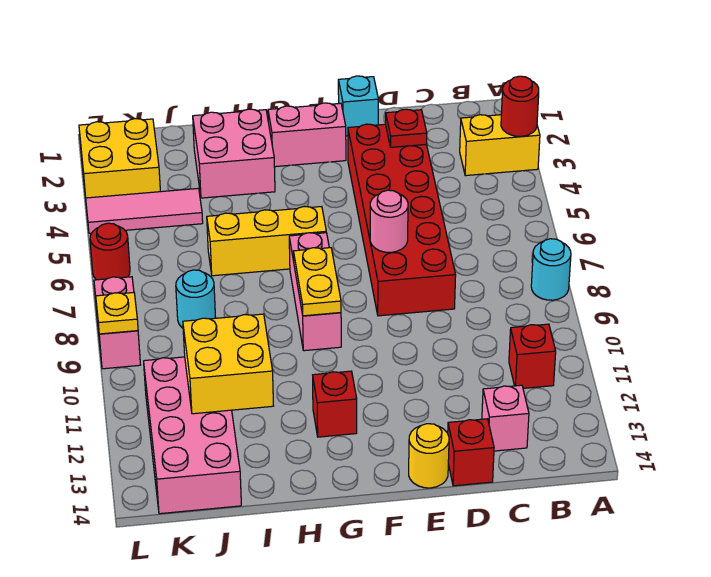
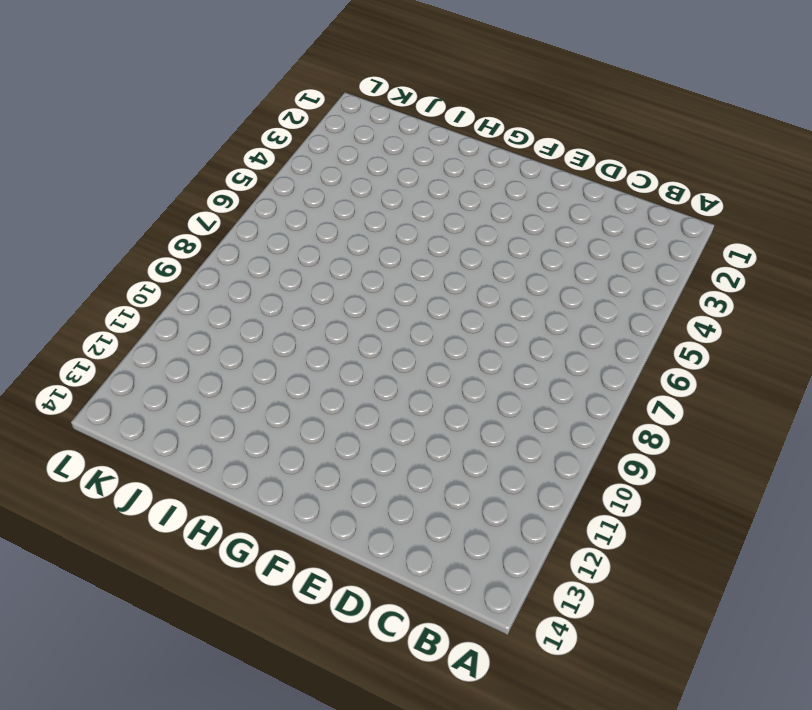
none -> yellow brick A3:B3 level 1
none -> cyan round brick A8 level 1
none -> red brick B11 level 1

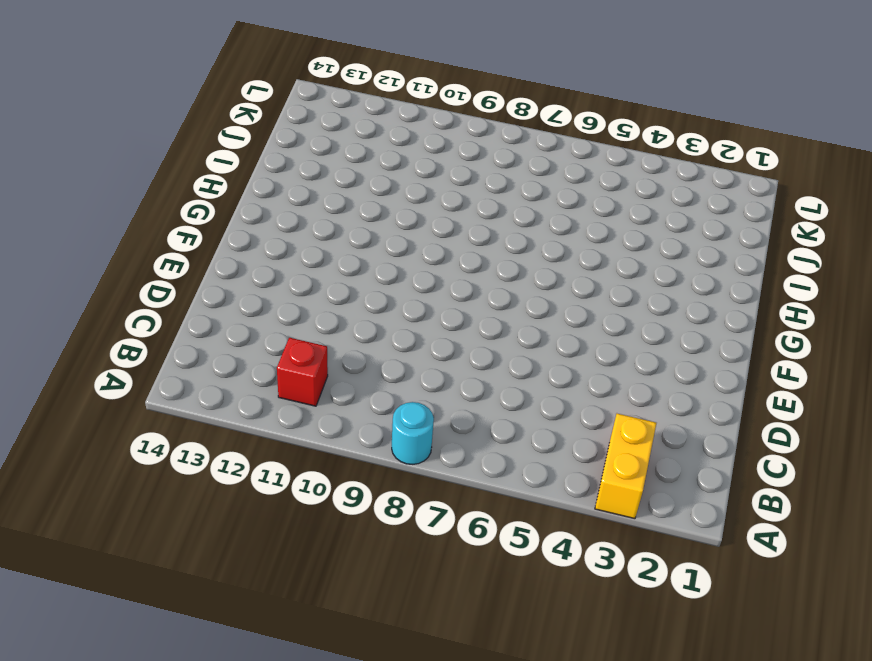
none -> pink brick C13 level 1
none -> red brick D3:E8 level 1
none -> red brick D14 level 1

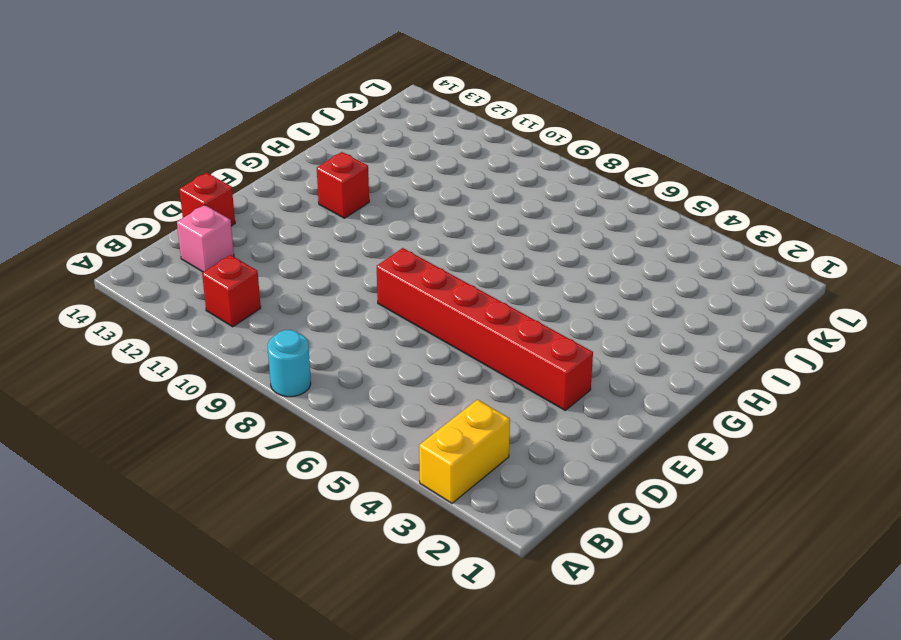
red brick E3:E8 level 1 -> red brick D3:E8 level 1
none -> cyan brick E1 level 1
none -> yellow round brick E14 level 1
none -> pink brick F2:G2 level 1

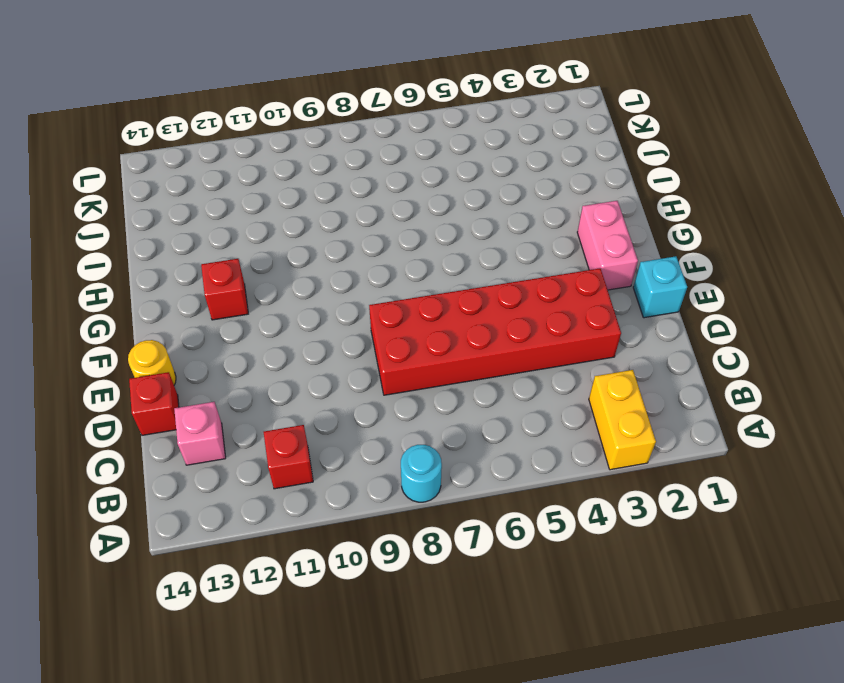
none -> yellow brick G6:I6 level 1
none -> pink brick G7:G9 level 1
none -> pink brick H2:I3 level 1

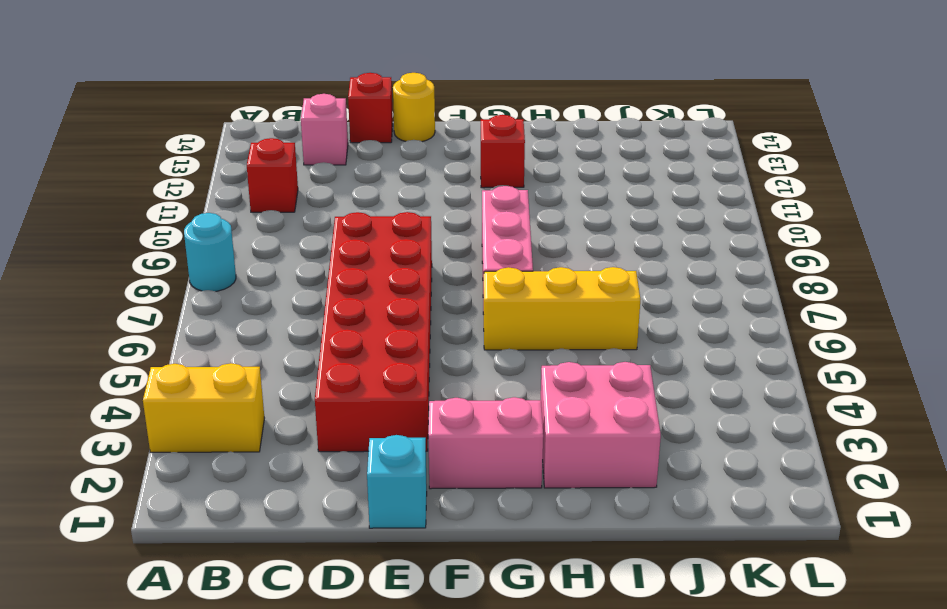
none -> pink tile J4:L4 level 1
none -> cyan round brick J8 level 1
none -> pink brick J11:K14 level 1

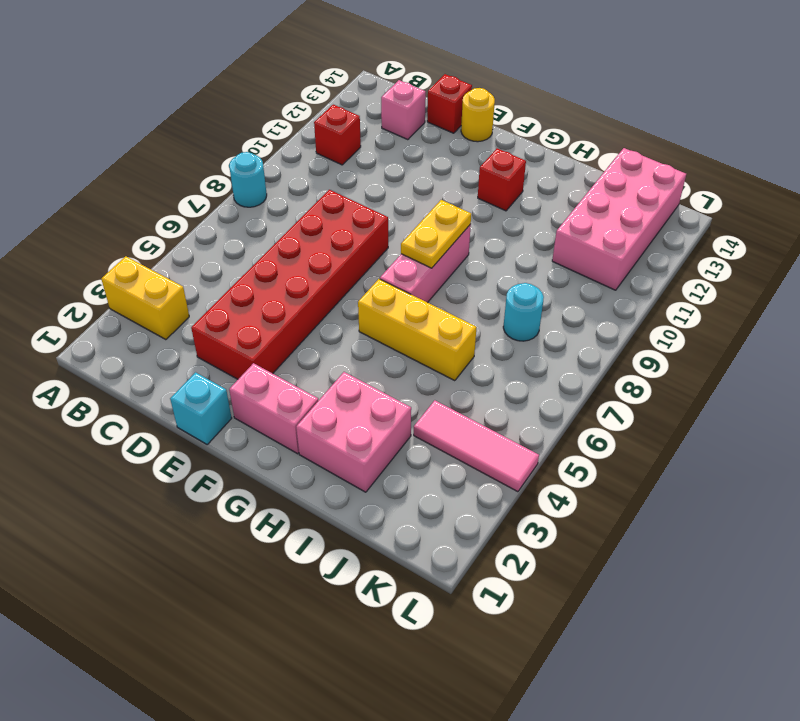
none -> yellow brick K2:L3 level 1
none -> red round brick L6 level 1
none -> pink brick L8:L9 level 1

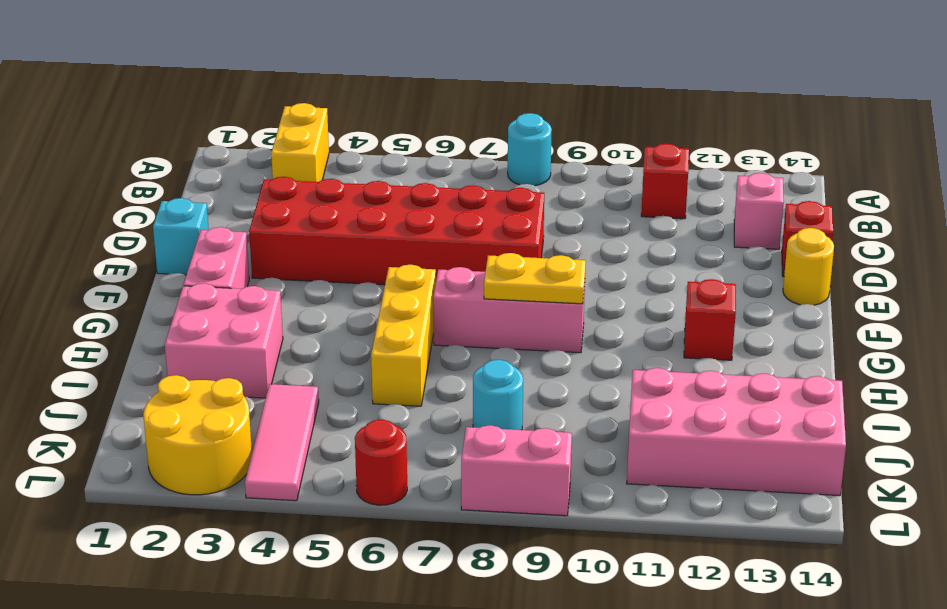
yellow round brick K2:L3 level 1 -> yellow brick K2:L3 level 1
none -> red round brick A3 level 2
none -> red plate D3 level 2
none -> pink round brick E7 level 2

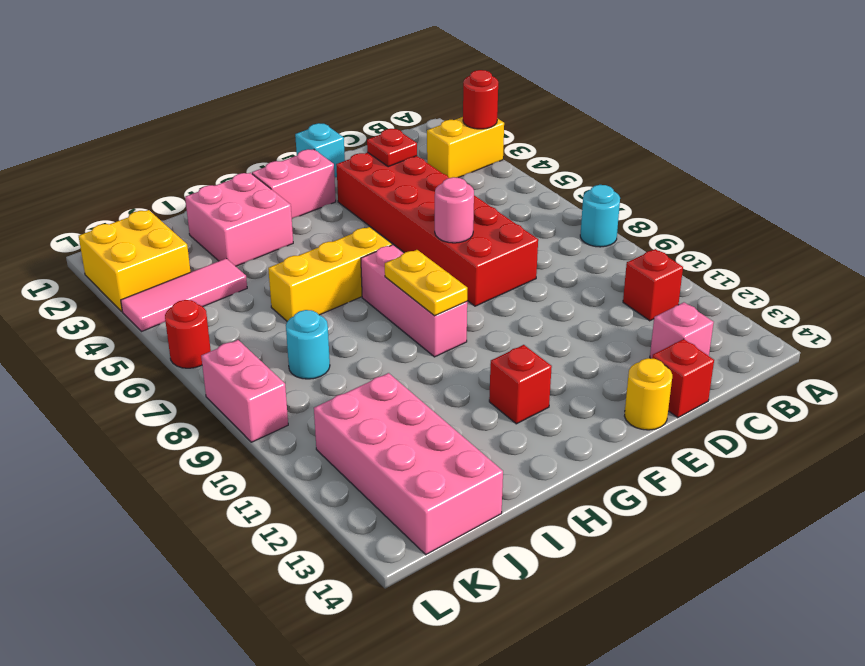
none -> yellow brick I11:J12 level 2
none -> yellow plate L9 level 2

